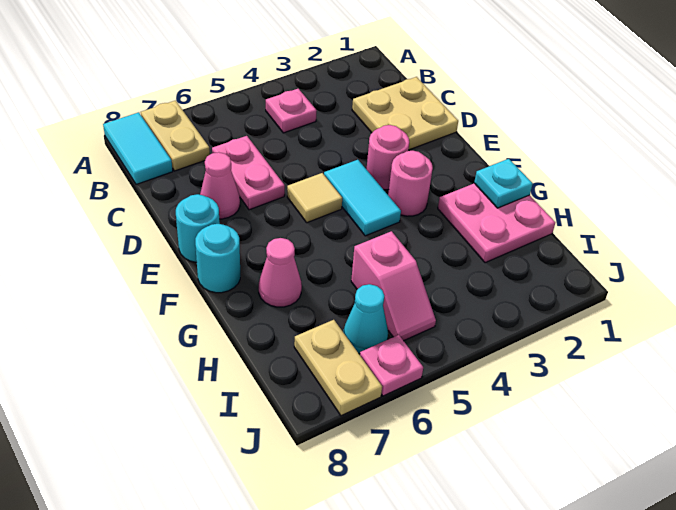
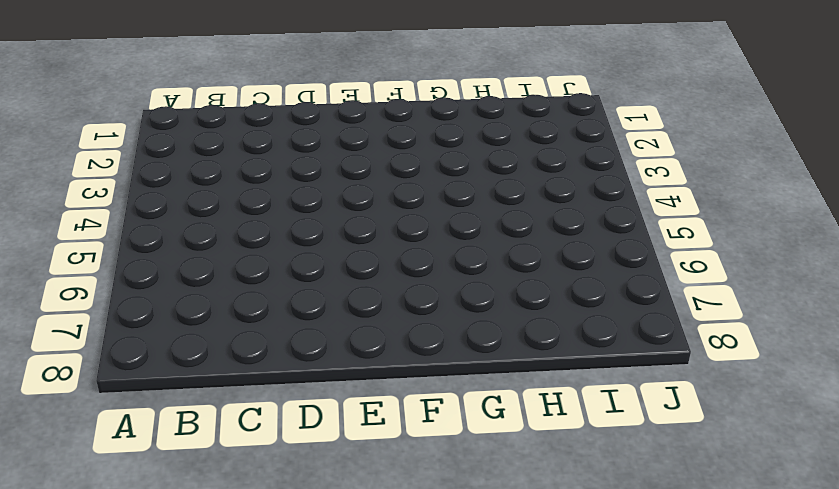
none -> tan plate A7:B7 level 1
none -> cyan tile A8:B8 level 1
none -> pink plate B4 level 1

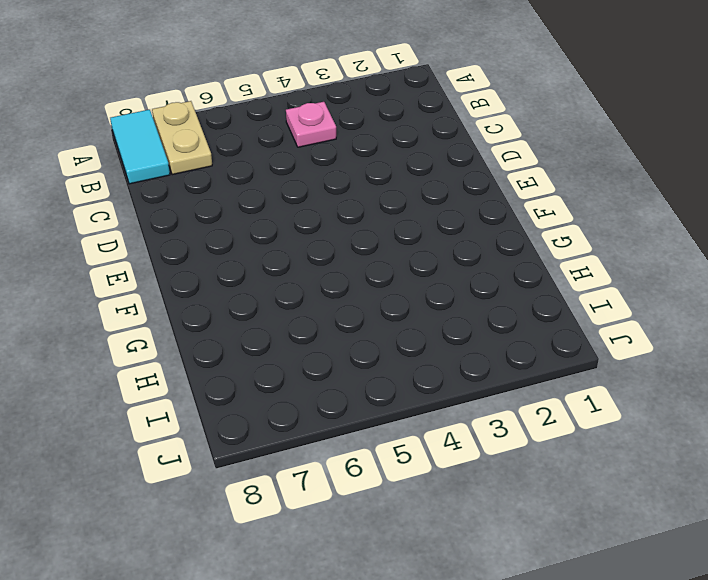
none -> tan plate C1:D2 level 1
none -> pink plate C6:D6 level 1
none -> pink cone D7 level 1

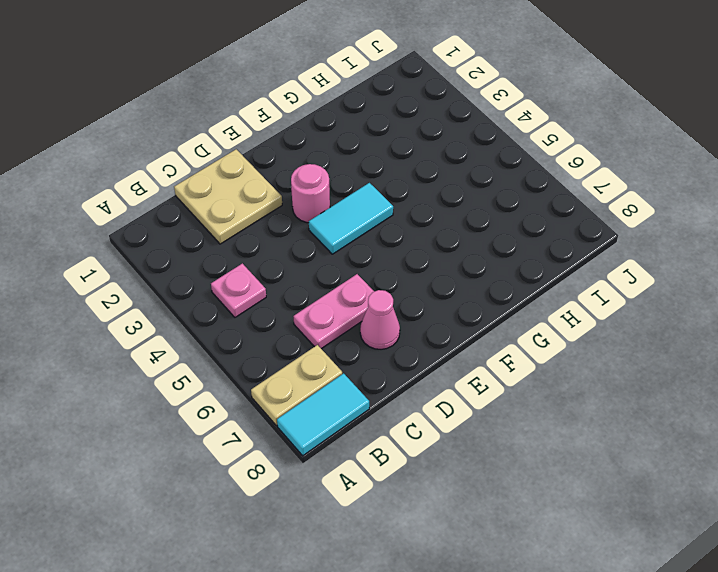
none -> tan tile E5 level 1
none -> cyan round brick E8 level 1
none -> pink round brick F3 level 1

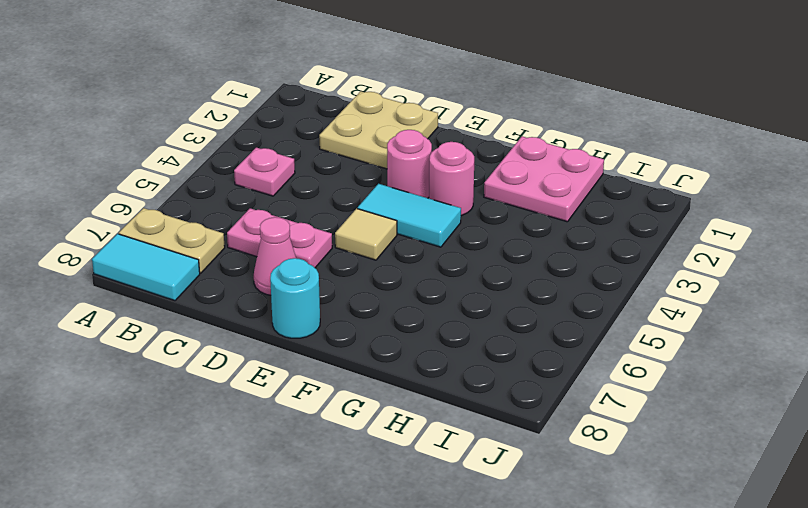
none -> cyan round brick F8 level 1
none -> pink cone G7 level 1
none -> pink slope H5:I5 level 1 top H

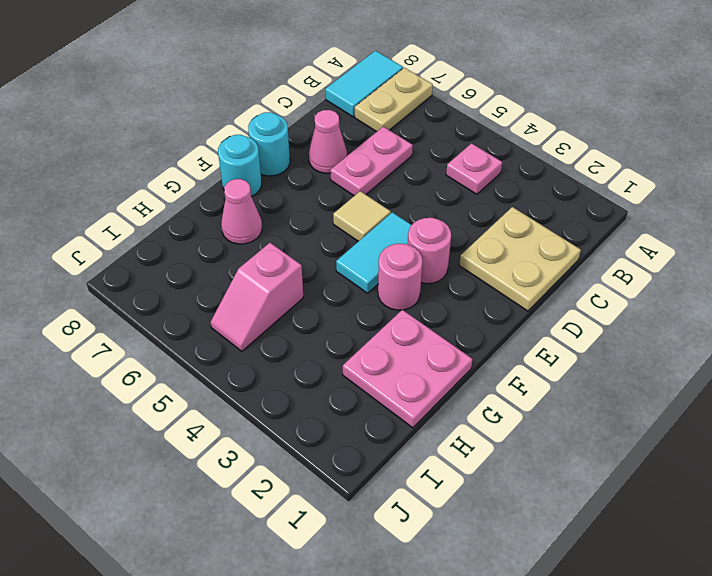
none -> cyan cone I6 level 1
none -> tan plate I7:J7 level 1
none -> pink plate J6 level 1

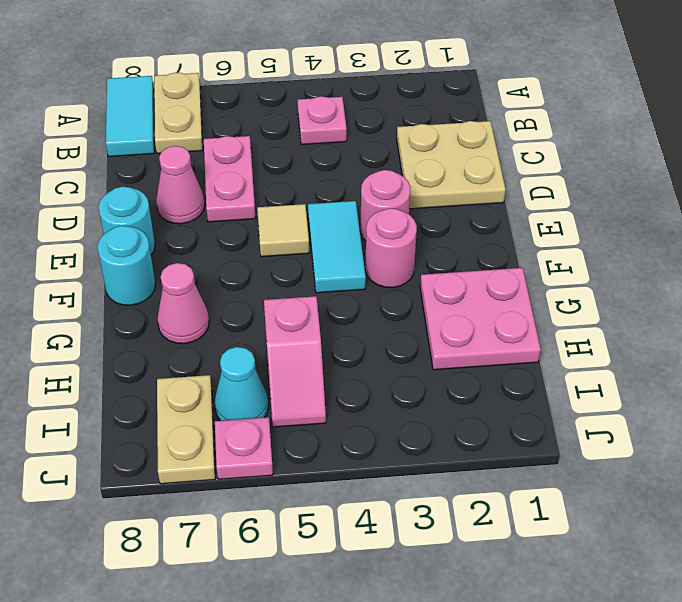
none -> cyan plate G1 level 2

